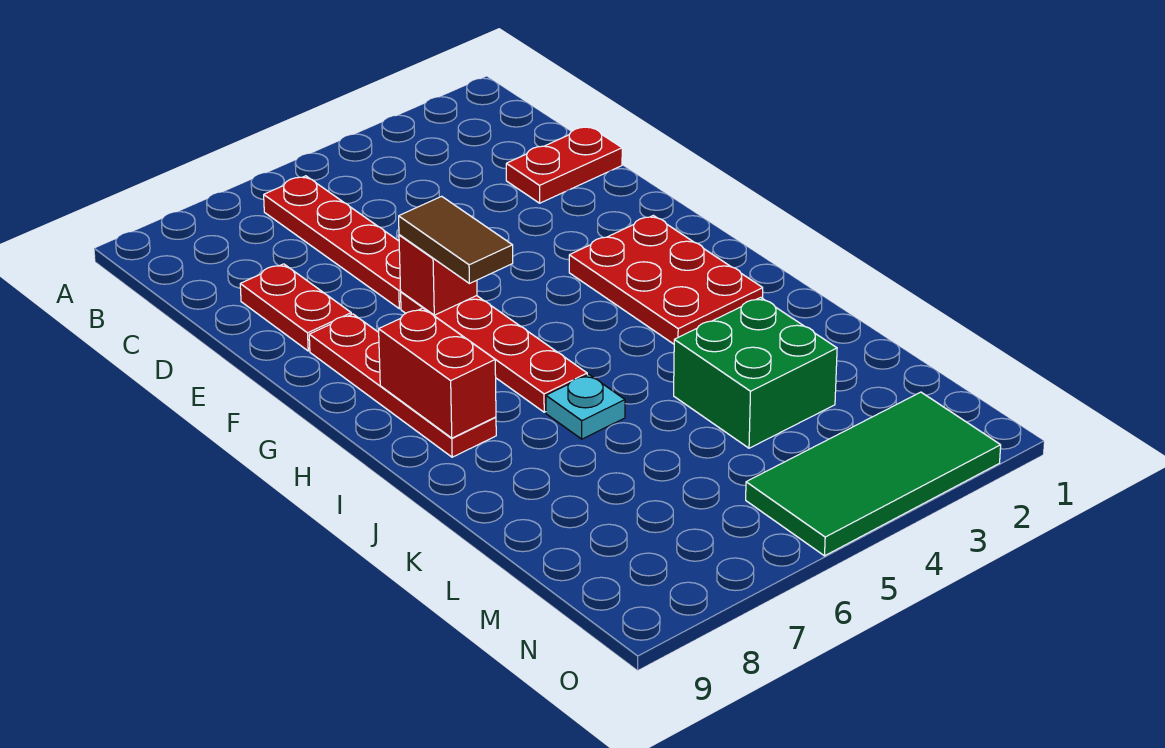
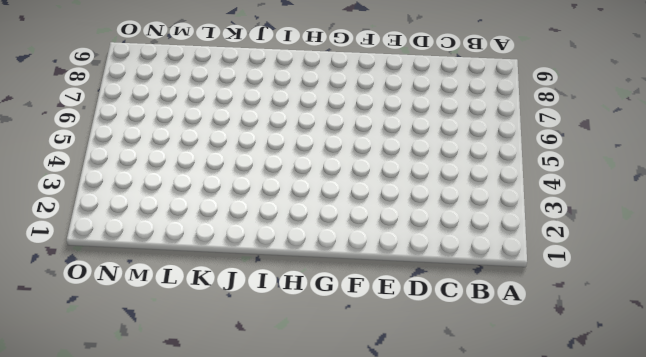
none -> red plate B6:E6 level 1
none -> red plate D1:D2 level 1
none -> red plate D8:E8 level 1

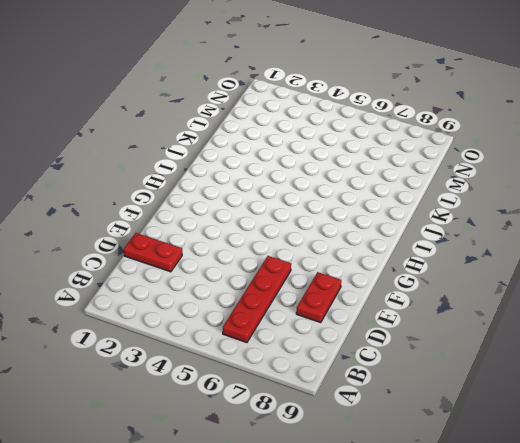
none -> red plate F6:I6 level 1
none -> red plate F8:I8 level 1
none -> red plate G2:I3 level 1

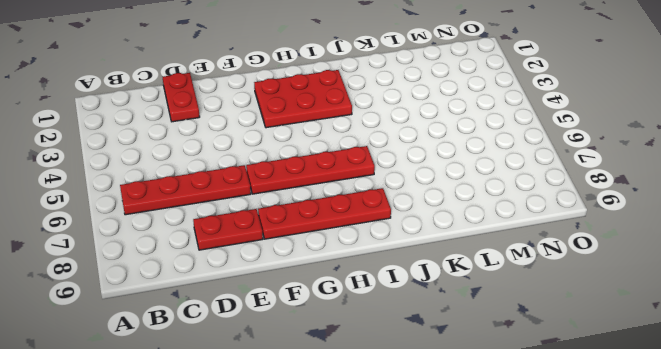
none -> cyan plate J6 level 1
none -> green brick K3:L4 level 1
none -> green tile N2:O5 level 1

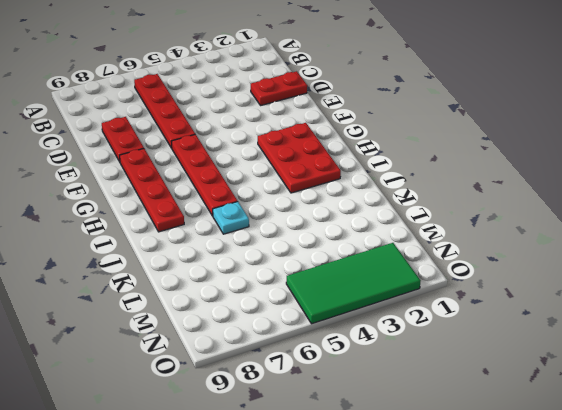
none -> green brick K3:L4 level 1
none -> red brick F6 level 2
none -> red brick H8:I8 level 2

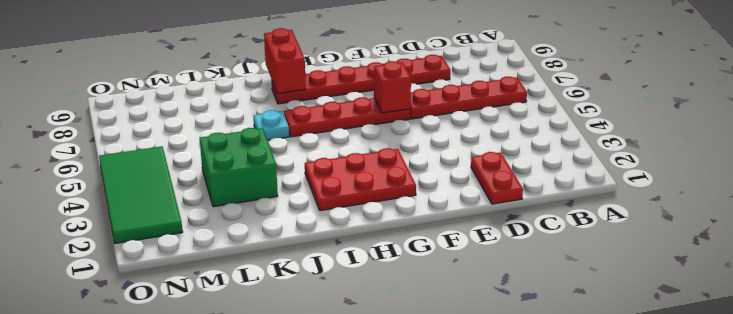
red brick I8:I9 level 2 -> red brick H8:I8 level 2
none -> brown tile F6:G6 level 3

